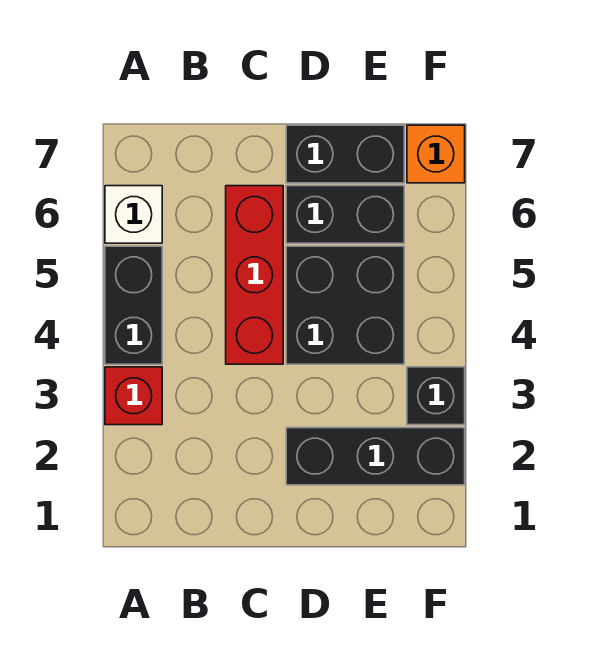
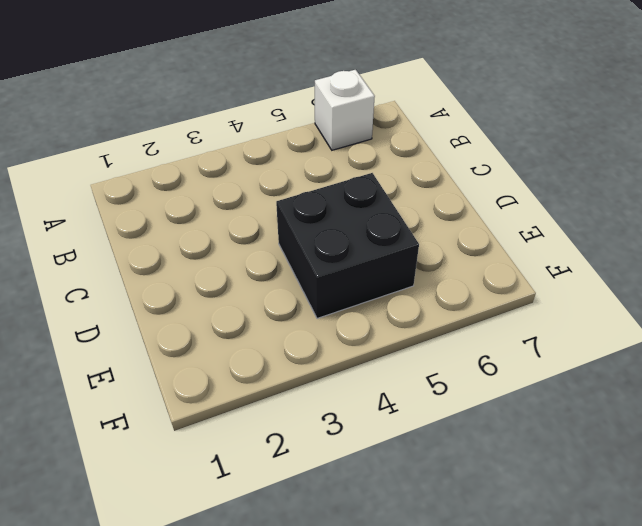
none -> red brick A3 level 1
none -> black brick A4:A5 level 1

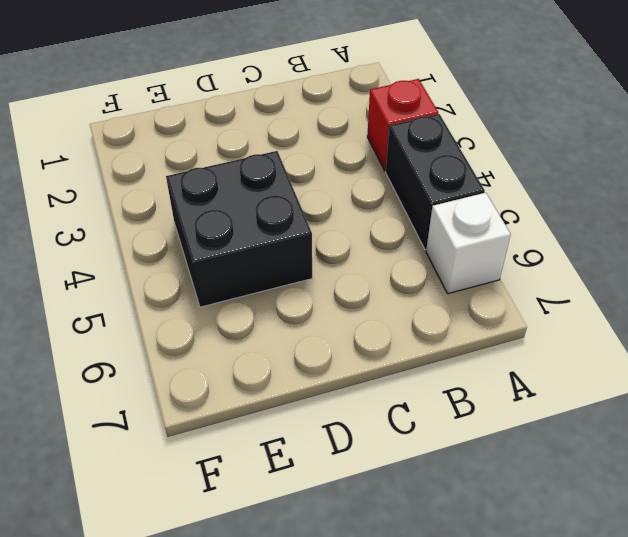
none -> red brick C4:C6 level 1
none -> black brick D2:F2 level 1

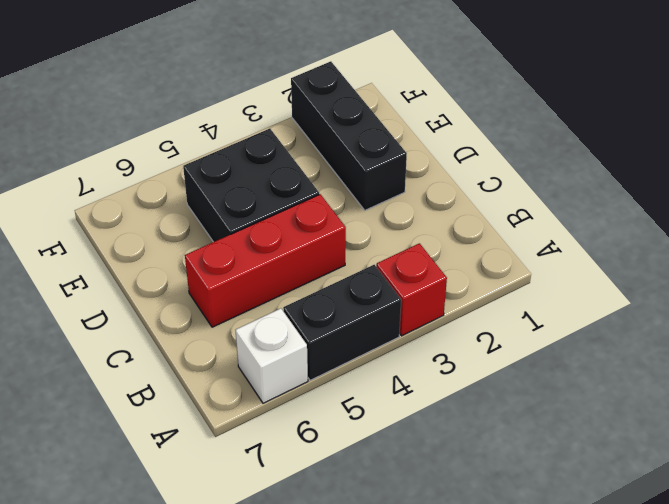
none -> black brick D6:E6 level 1
none -> black brick D7:E7 level 1

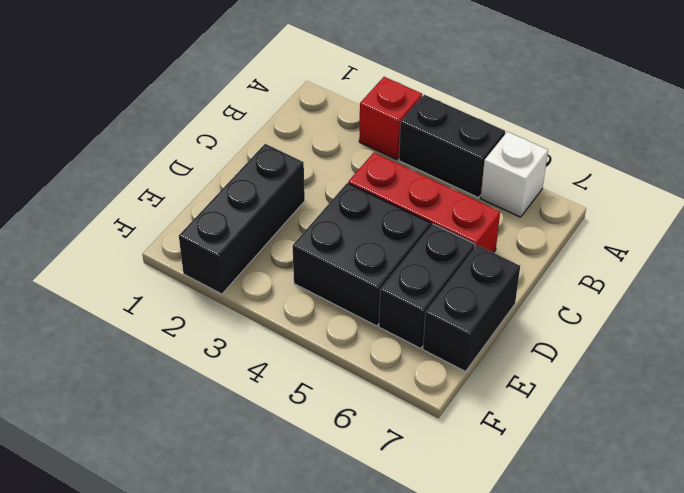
none -> black brick F3 level 1
none -> orange brick F7 level 1

